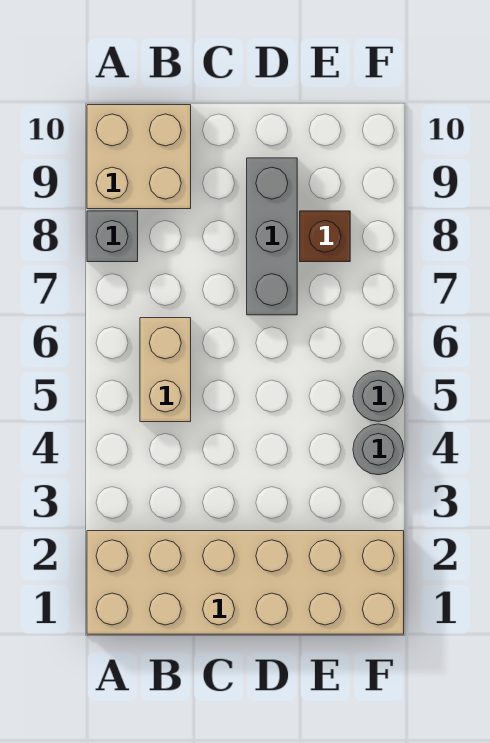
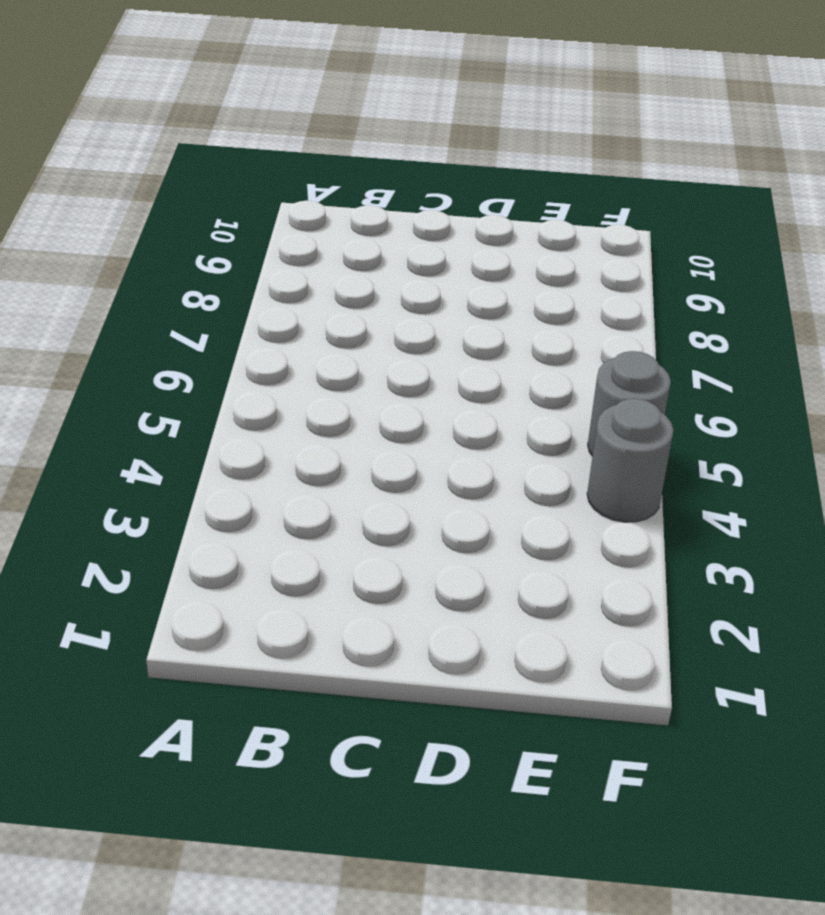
none -> tan brick A1:F2 level 1
none -> grey brick A8 level 1

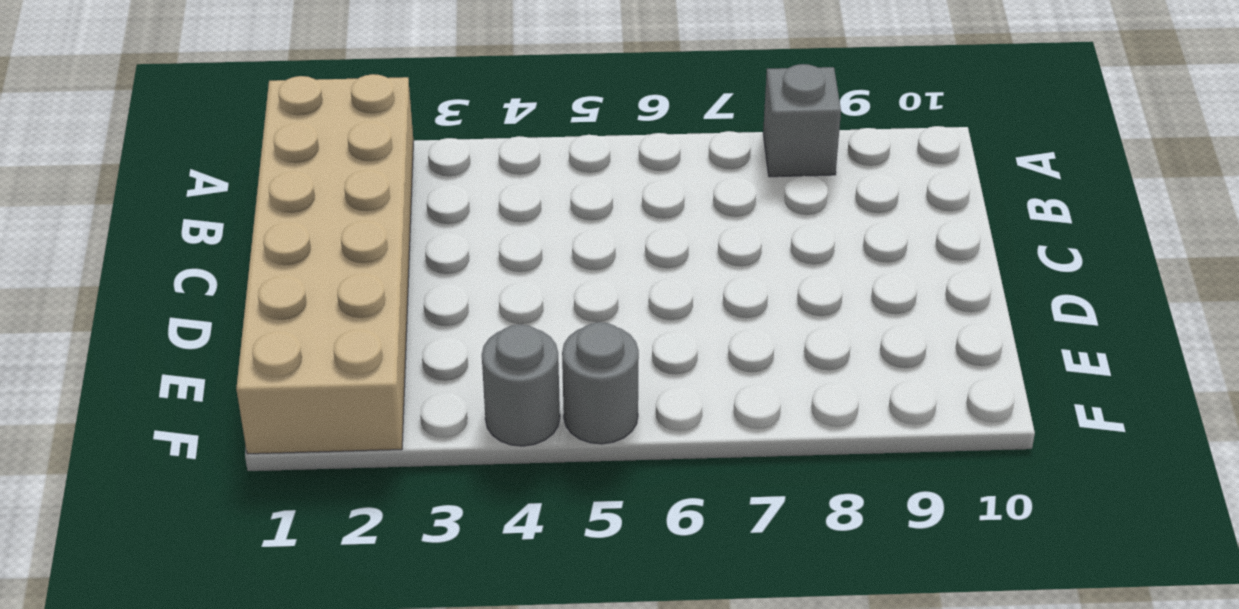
none -> tan brick A9:B10 level 1
none -> tan brick B5:B6 level 1

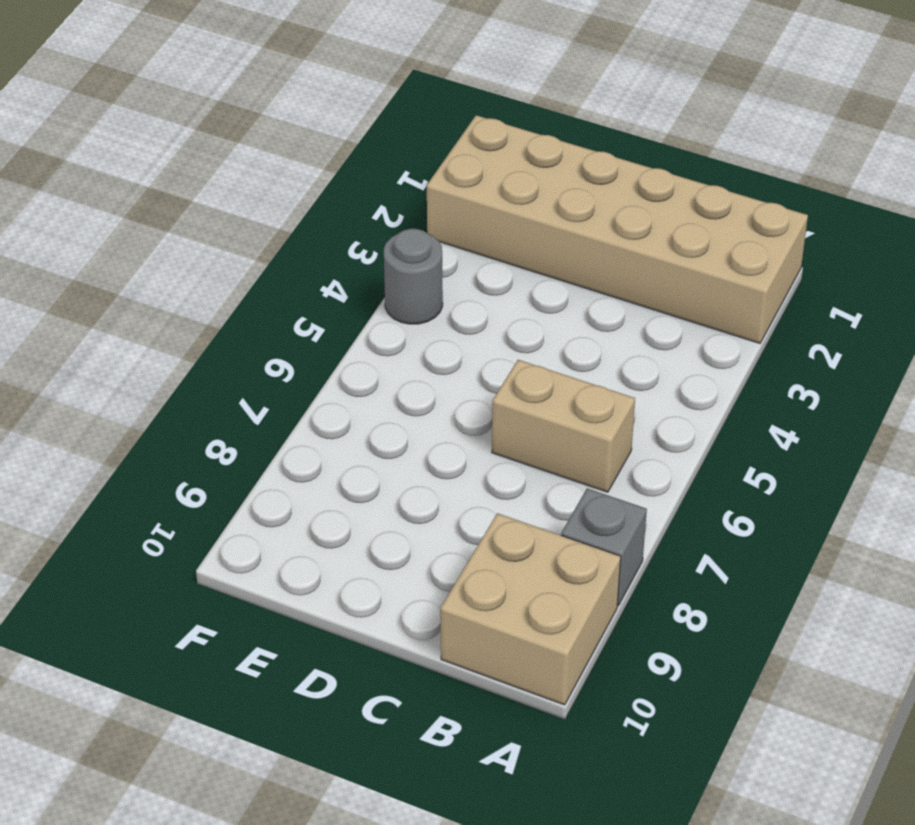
tan brick B6:C6 level 1 -> tan brick B5:B6 level 1
none -> grey brick D7:D9 level 1
none -> brown brick E8 level 1

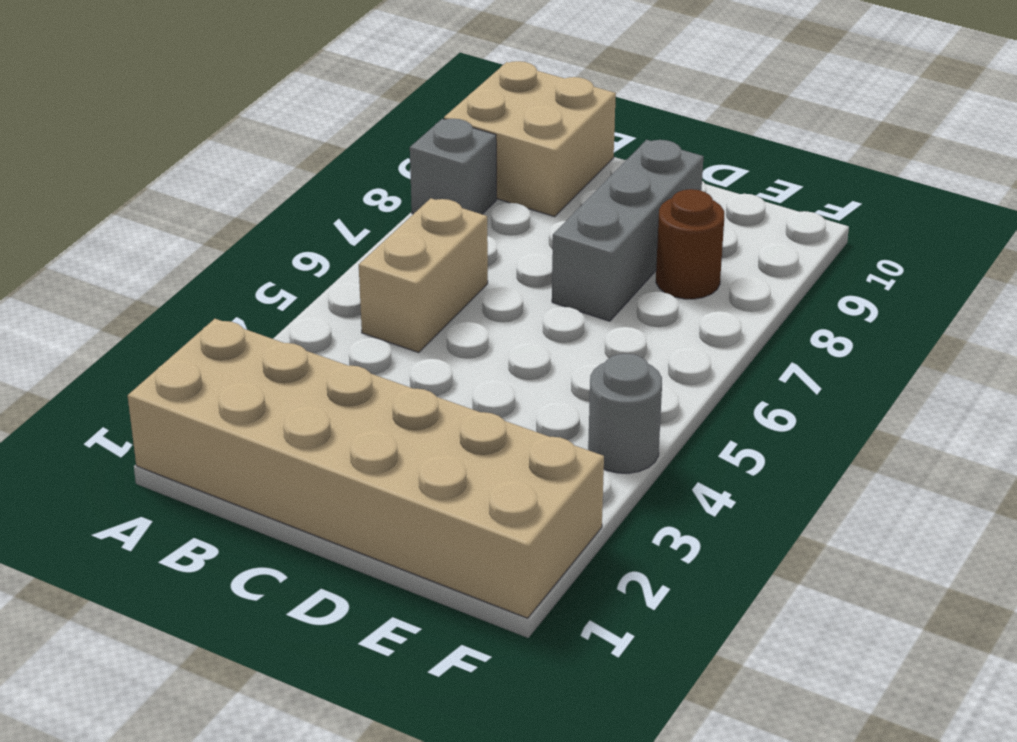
brown round brick E8 level 1 -> brown brick E8 level 1
none -> grey round brick F5 level 1

